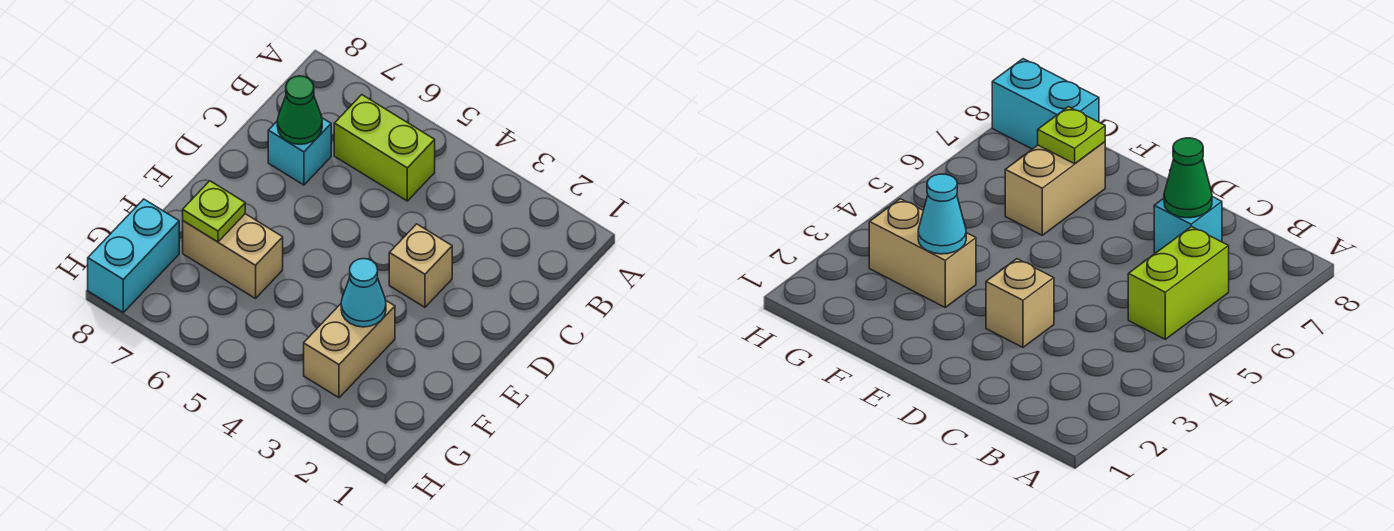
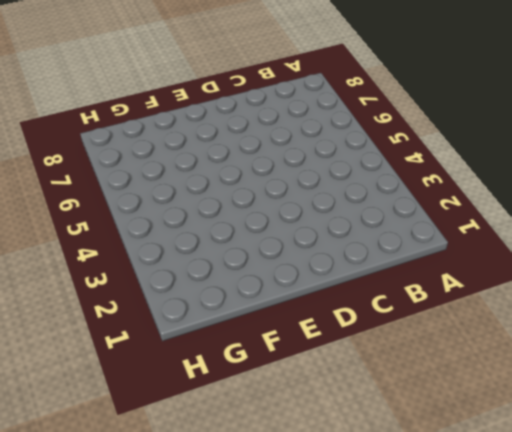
none -> lime brick B5:B6 level 1
none -> cyan brick C7 level 1

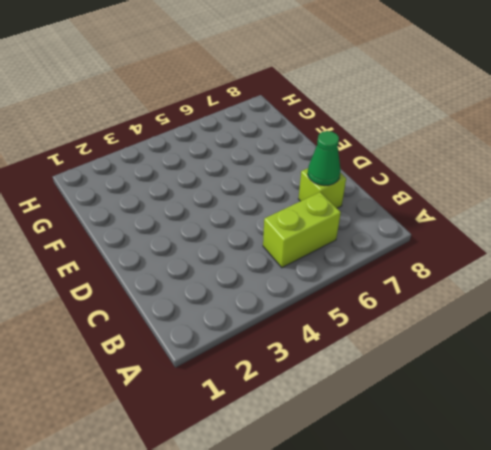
lime brick C7 level 1 -> cyan brick C7 level 1
none -> tan brick D3 level 1
none -> tan brick F3:G3 level 1

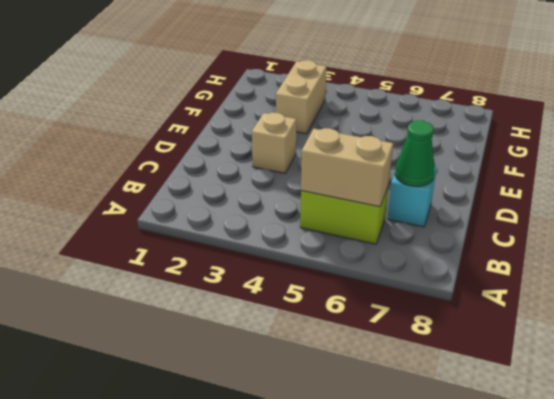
tan brick B5:B6 level 2 -> tan brick F6:F7 level 1
none -> cyan brick G8:H8 level 1
none -> cyan cone F3 level 2

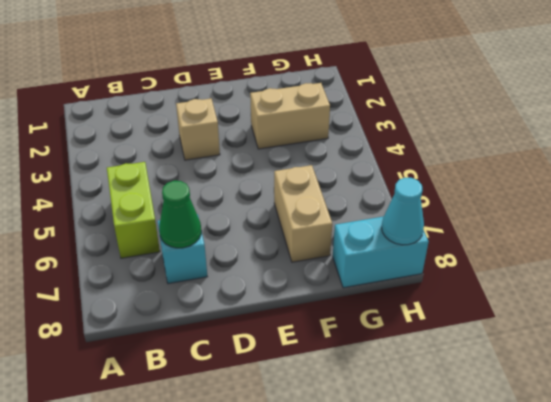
cyan cone H8 level 2 -> cyan cone F3 level 2
none -> lime plate F7 level 2

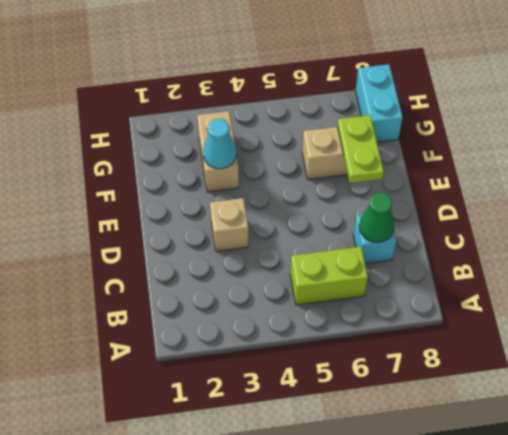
lime plate E7:F7 level 2 -> lime plate F7 level 2

